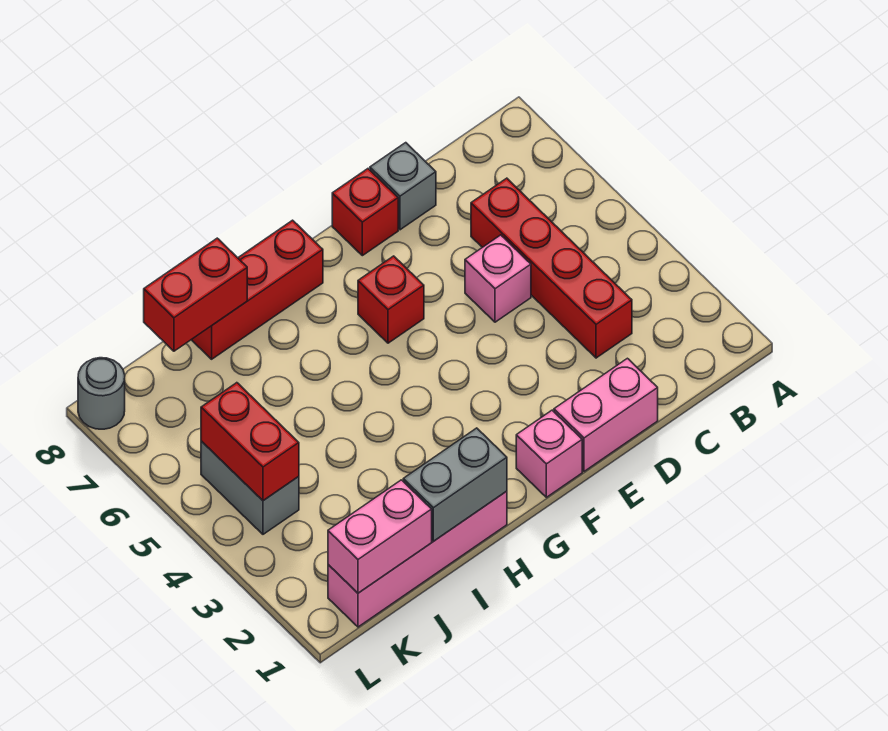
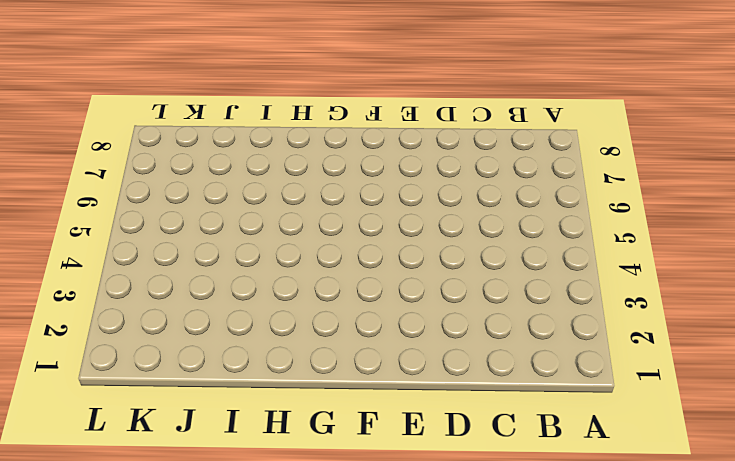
none -> red brick C3:C6 level 1
none -> pink brick D1:E1 level 1
none -> pink brick D5 level 1

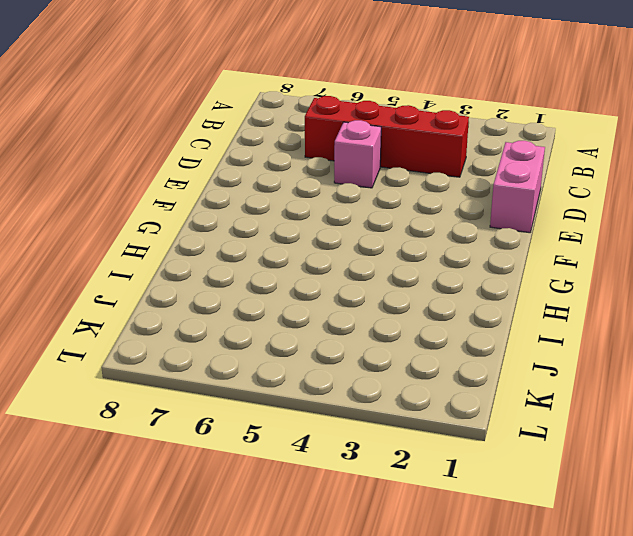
none -> grey brick D8 level 1
none -> red brick E8 level 1
none -> pink brick F1 level 1

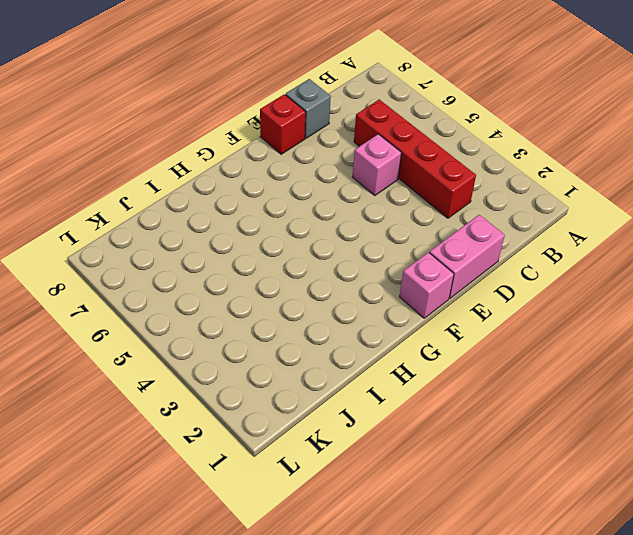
none -> red brick F6 level 1
none -> red brick G8:I8 level 1
none -> pink brick H1:K1 level 1

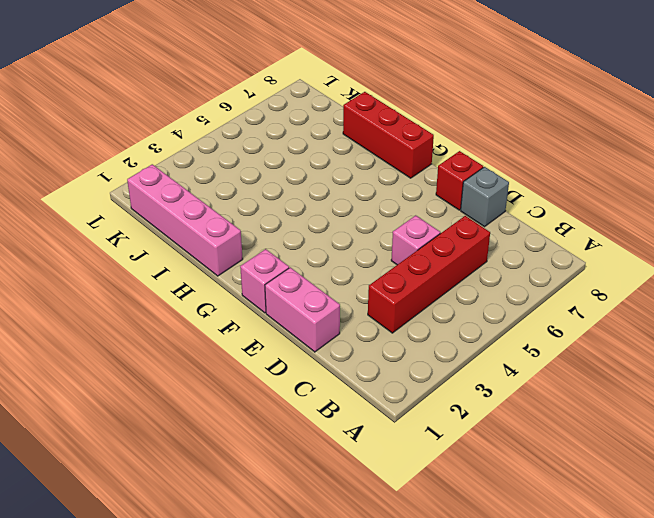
none -> red brick F6 level 1
none -> grey brick K4:K5 level 1
none -> grey round brick L8 level 1

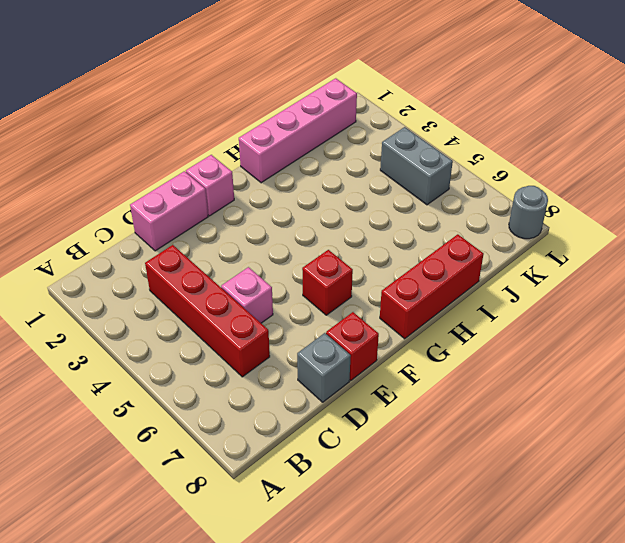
none -> grey brick H1:I1 level 2
none -> red brick I8:J8 level 2
none -> pink brick J1:K1 level 2

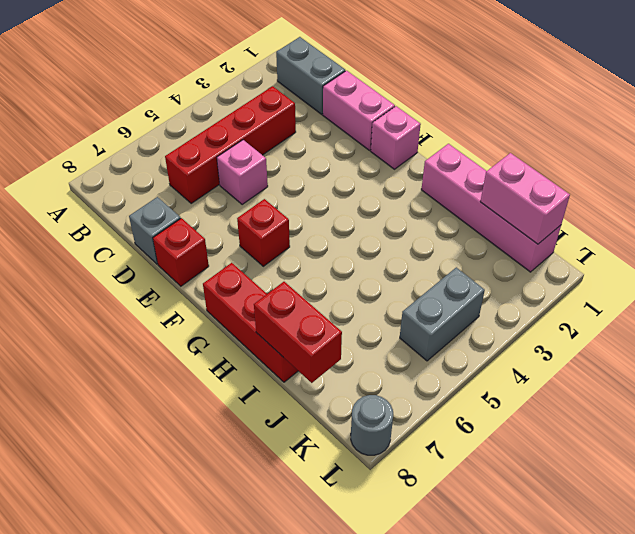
grey brick B1:C1 level 1 -> grey brick H1:I1 level 2
none -> red brick K4:K5 level 2

